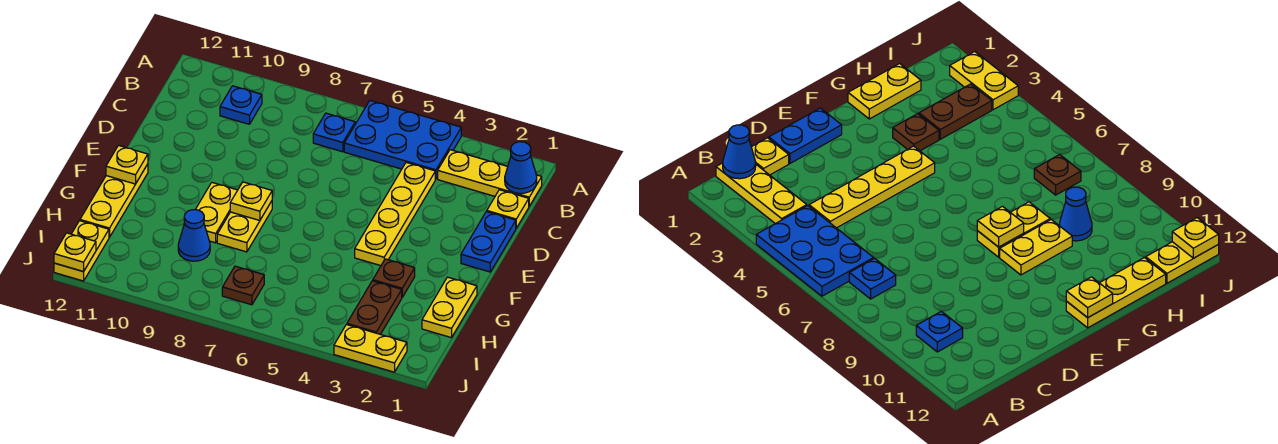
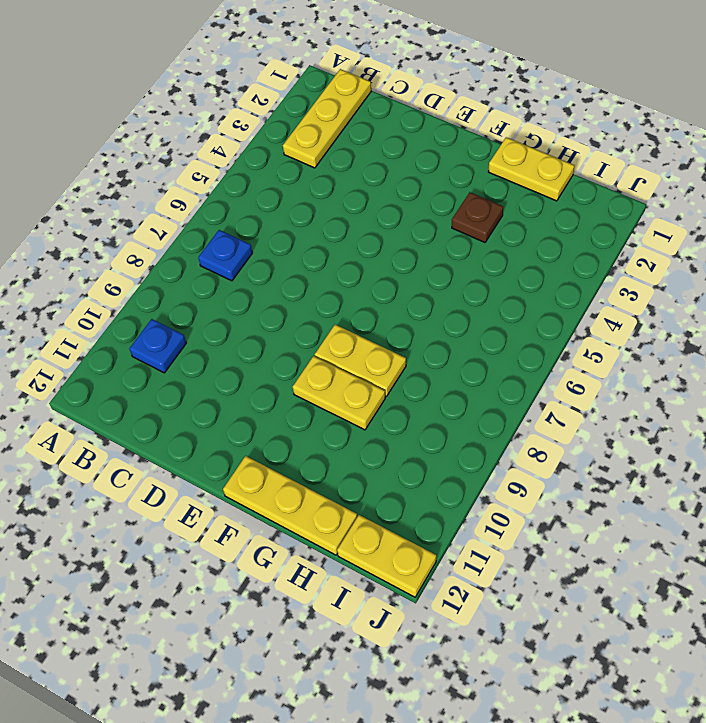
none -> blue plate A4:B6 level 1
none -> yellow plate C1 level 1
none -> yellow plate C4:F4 level 1

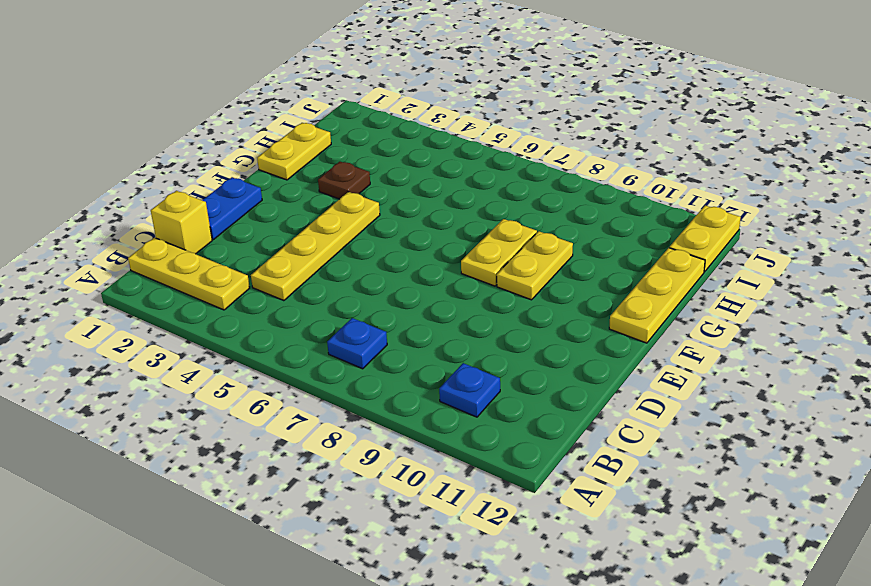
yellow brick C1 level 1 -> yellow plate C1 level 1
none -> blue plate A4:B6 level 1
none -> brown plate H3:I3 level 1
none -> blue cone H9 level 1

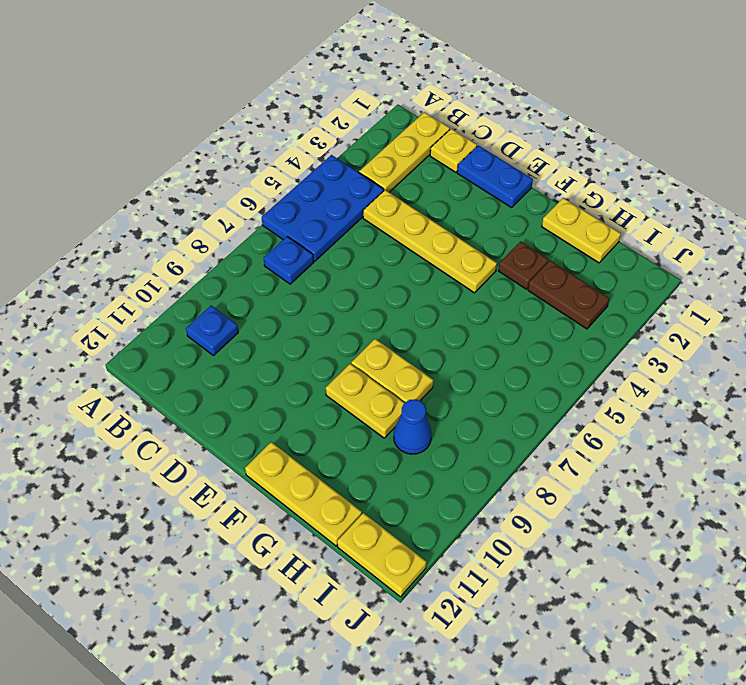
none -> brown plate I7 level 1
none -> yellow plate J2:J3 level 1
none -> blue cone B1 level 2

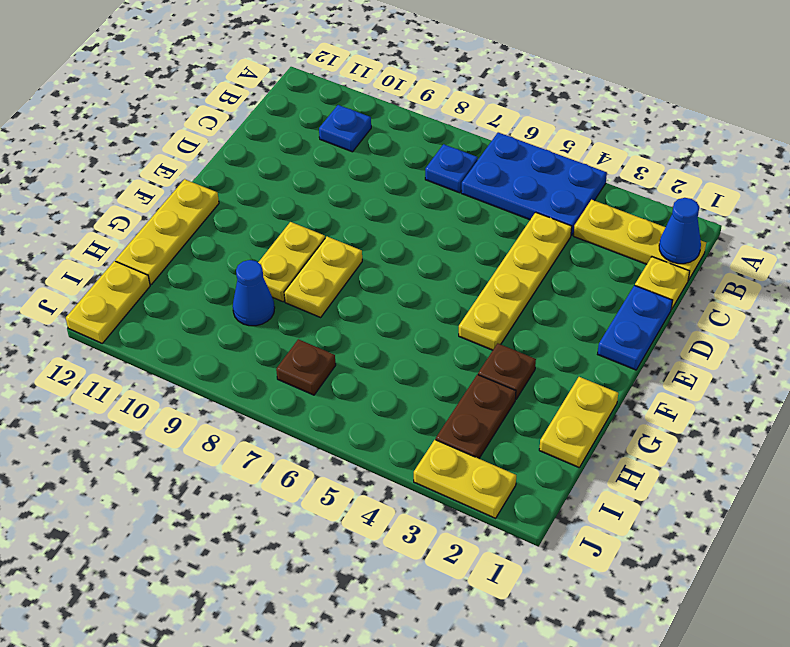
none -> yellow plate F8 level 2
none -> yellow plate F12 level 2
none -> yellow plate J12 level 2

